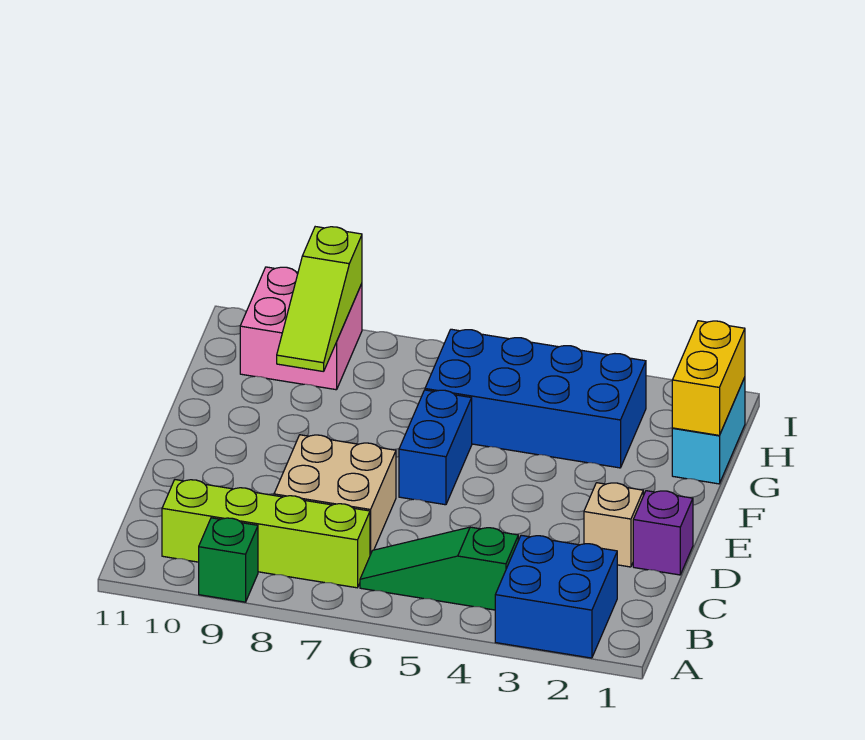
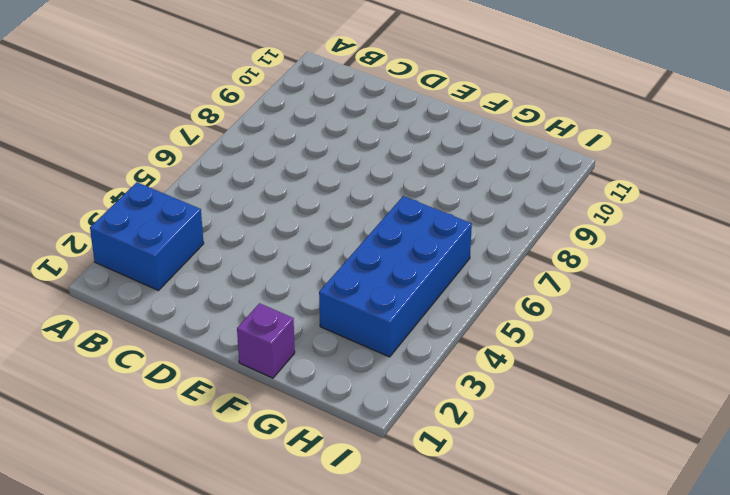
purple brick F1 level 1 -> purple brick D1 level 1
none -> green brick A9 level 1
none -> green slope B4:B6 level 1 top 4
none -> lime brick B7:B10 level 1

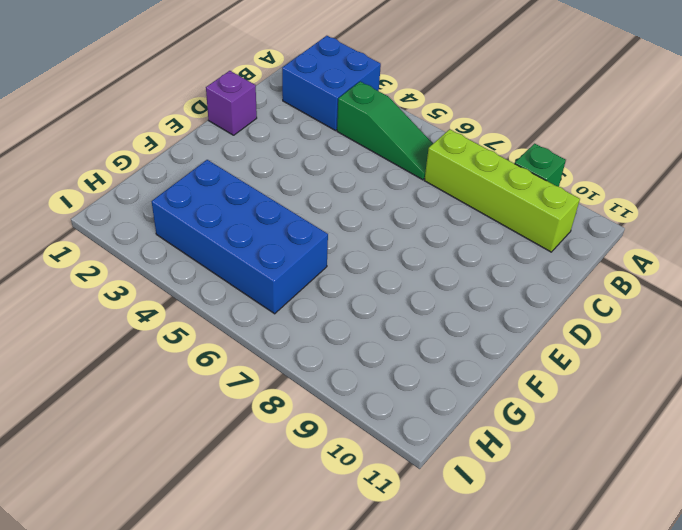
none -> tan brick C7:D8 level 1
none -> tan brick D2 level 1
none -> blue brick E6:F6 level 1

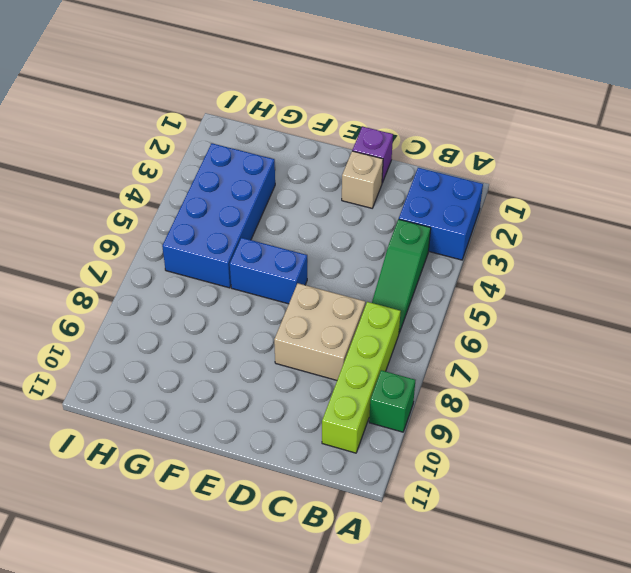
none -> cyan brick G1:H1 level 1
none -> pink brick H9:I10 level 1
none -> yellow brick G1:H1 level 2

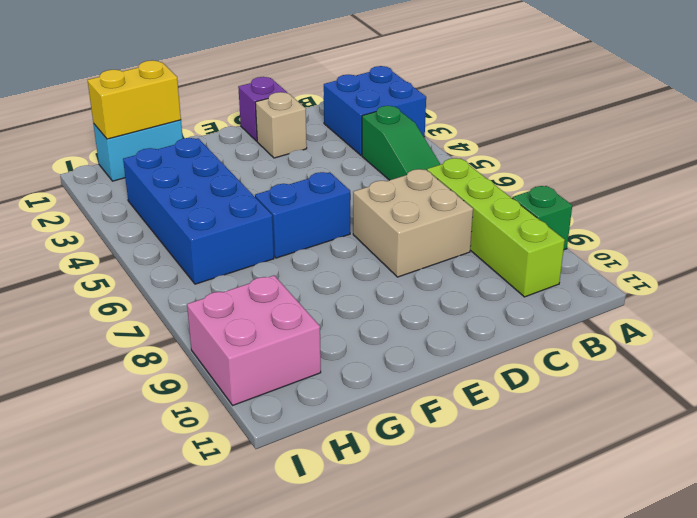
none -> lime slope G9:I9 level 2 top I

